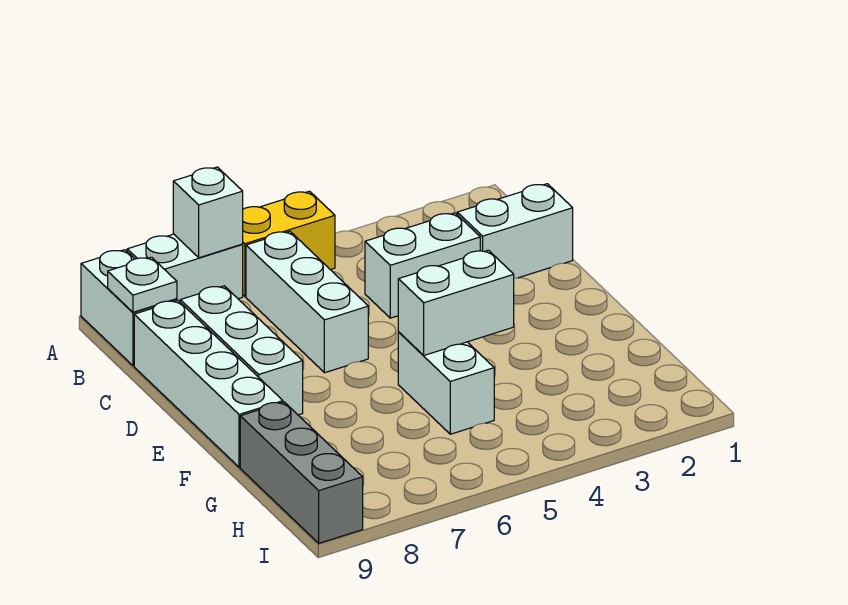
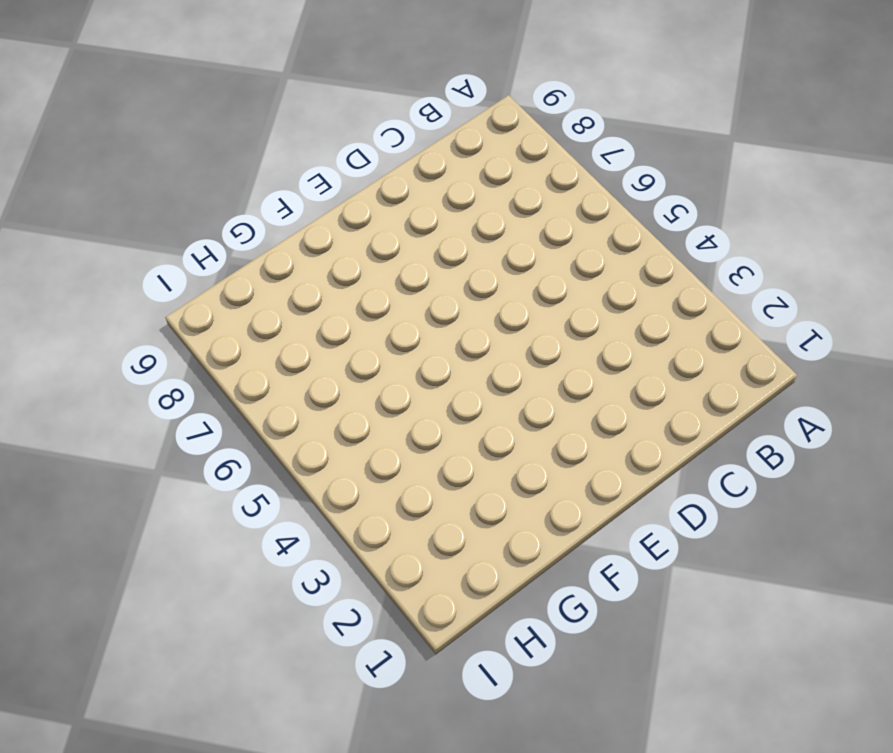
none -> yellow brick A5:A6 level 1
none -> white brick A7:A8 level 1
none -> white brick A9:B9 level 1

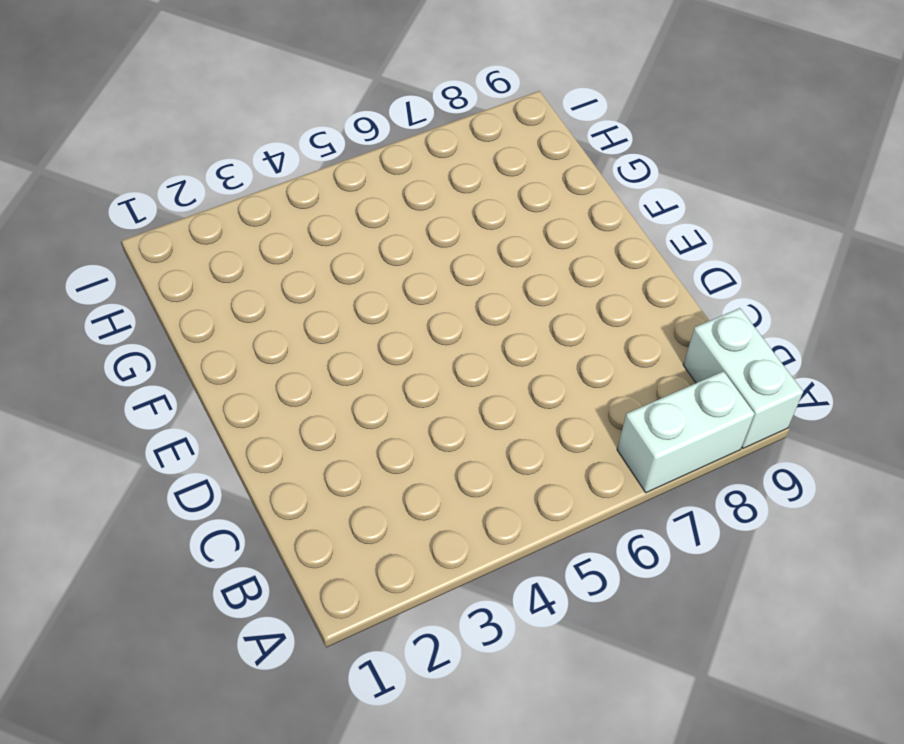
none -> yellow brick A5:A6 level 1
none -> white brick B6:D6 level 1
none -> white brick C1:C2 level 1

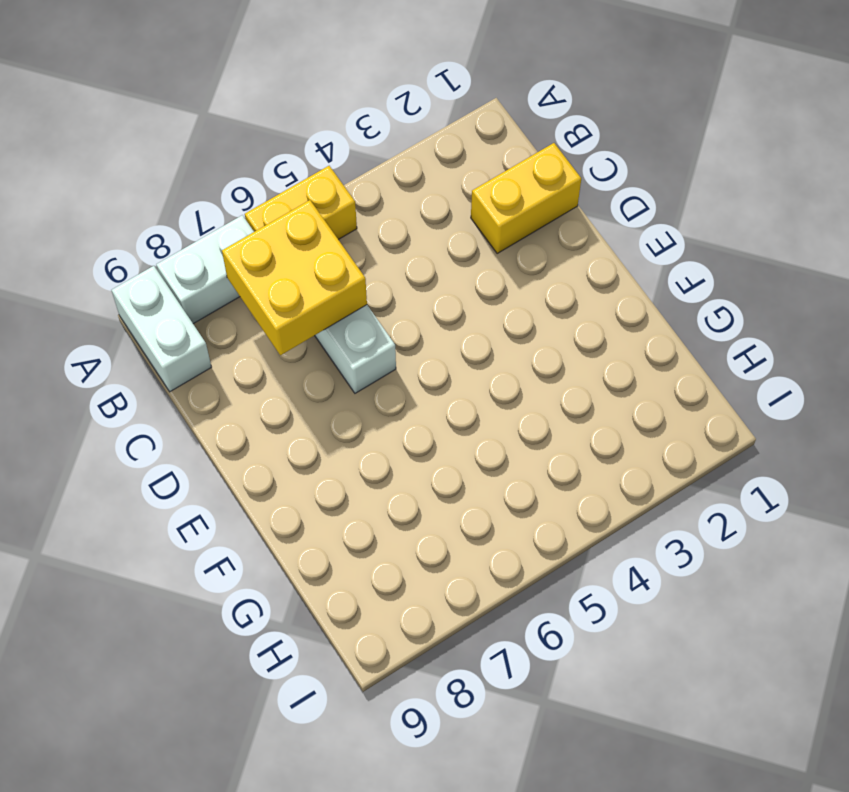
yellow brick B6:C7 level 2 -> none
yellow brick C1:C2 level 1 -> white brick C1:C2 level 1
none -> white brick C3:C4 level 1
none -> white brick C8:E8 level 1
none -> white brick C9:F9 level 1

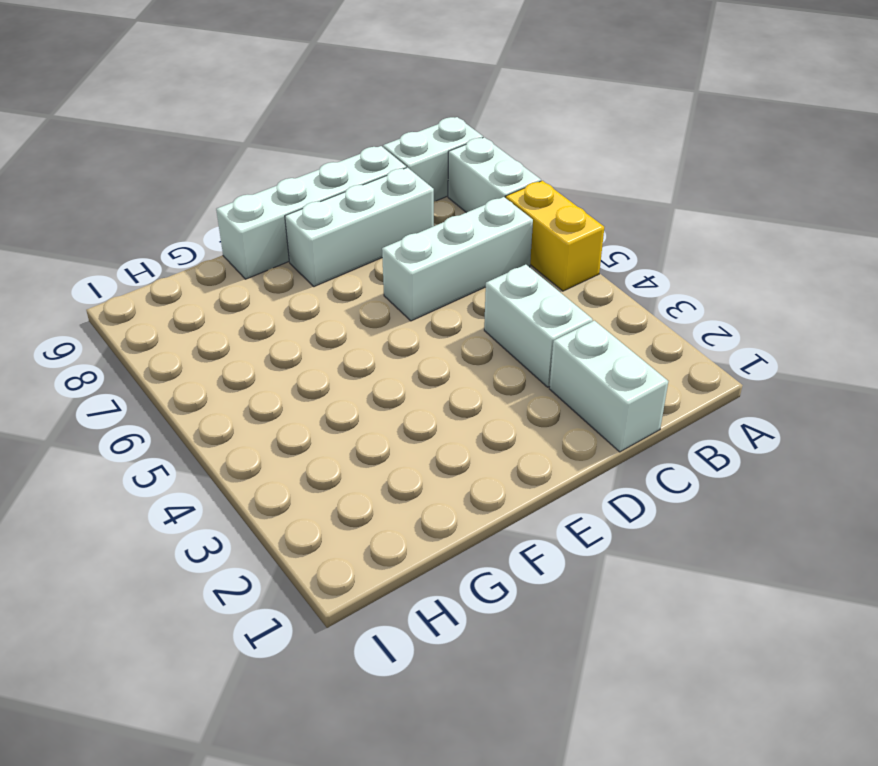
none -> white brick F5:G5 level 1
none -> grey brick G9:I9 level 1
none -> white brick A7 level 2

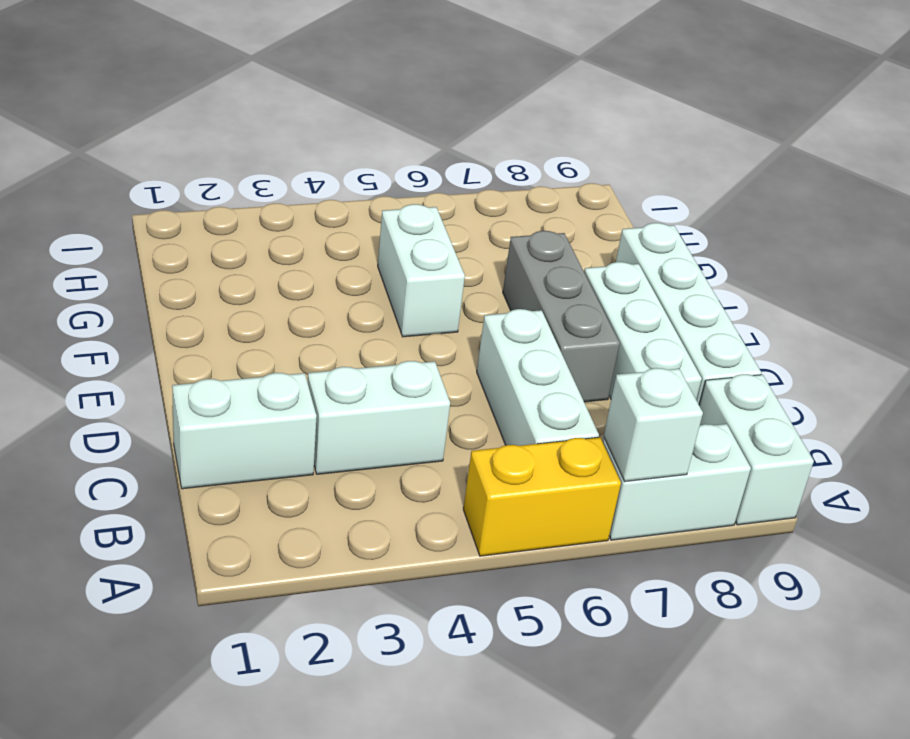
grey brick D7:F7 level 1 -> grey brick G9:I9 level 1
none -> white plate B9 level 2
none -> white brick F4:F5 level 2

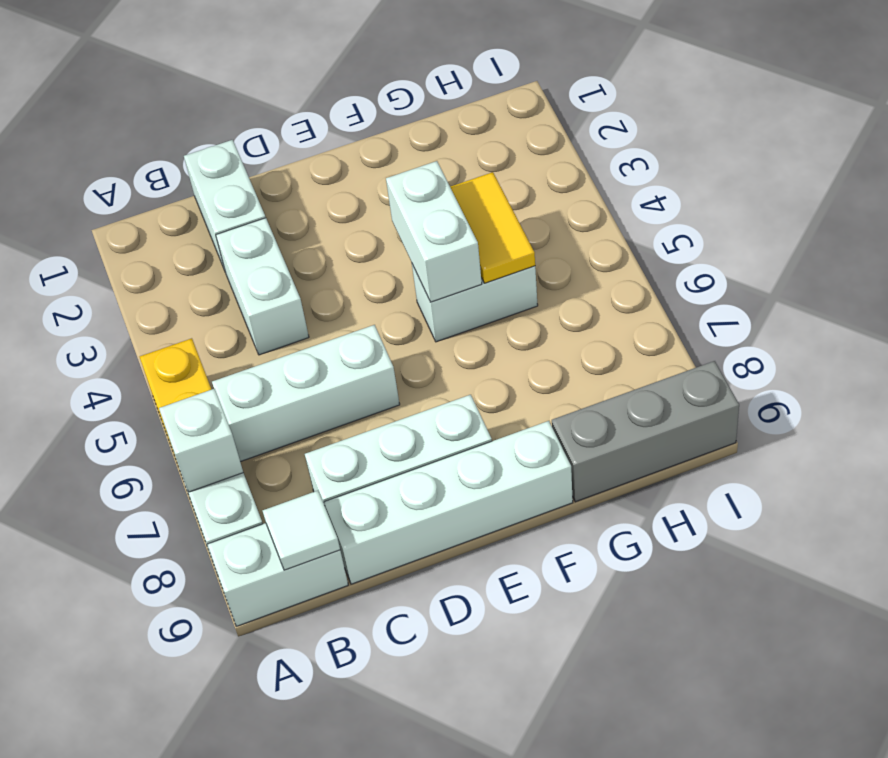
white tile B9 level 2 -> white plate B9 level 2
yellow tile G4:G5 level 2 -> none

